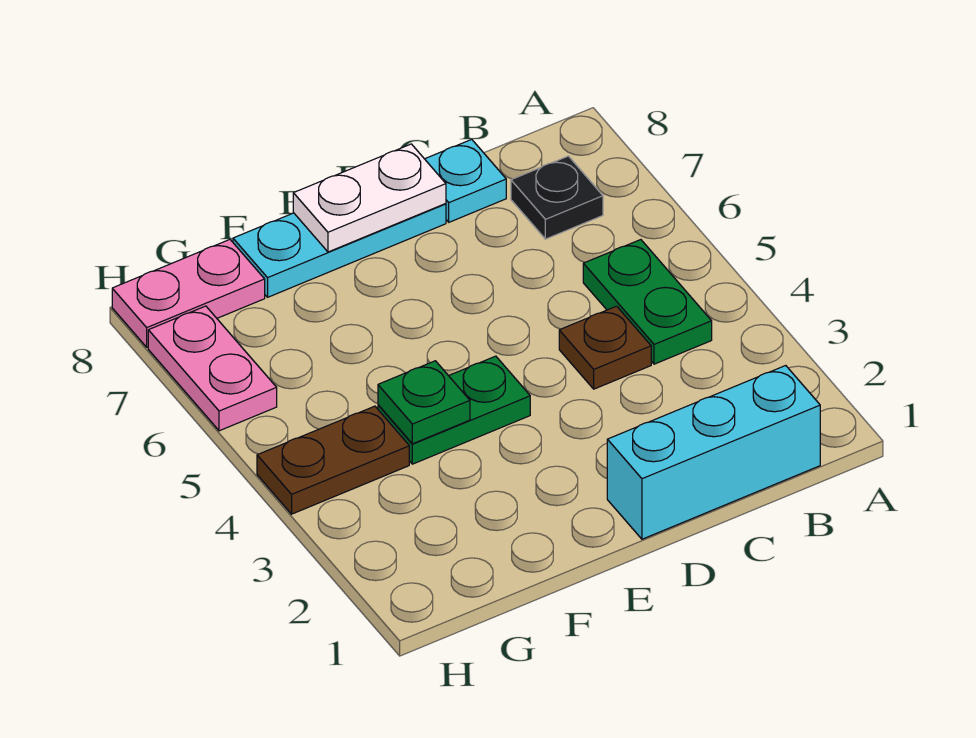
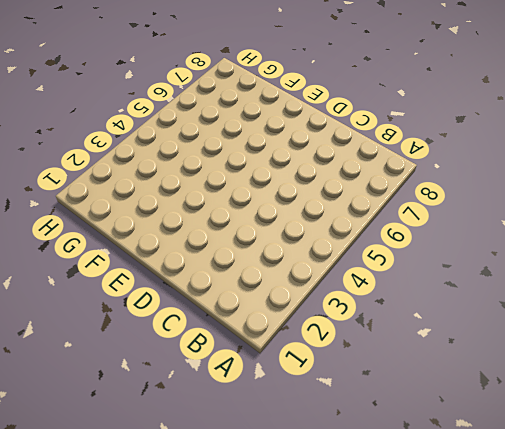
none -> cyan brick B1:D1 level 1
none -> green plate B4:B5 level 1
none -> black plate B7 level 1

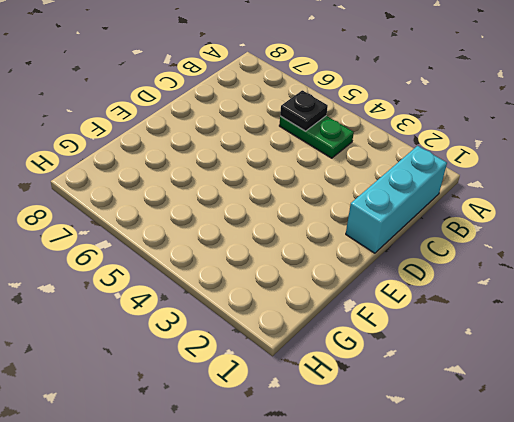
black plate B5 level 2 -> black plate B7 level 1
none -> brown plate C4 level 1
none -> cyan plate C8 level 1
none -> cyan plate D8:F8 level 1

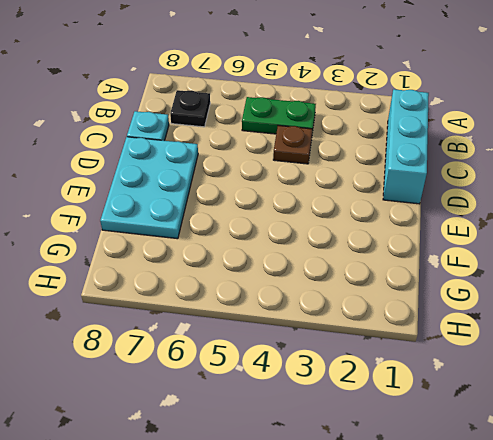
cyan plate D7:F8 level 1 -> cyan plate D8:F8 level 1
none -> green plate E4:F4 level 1
none -> brown plate G4:H4 level 1
none -> pink plate G8:H8 level 1

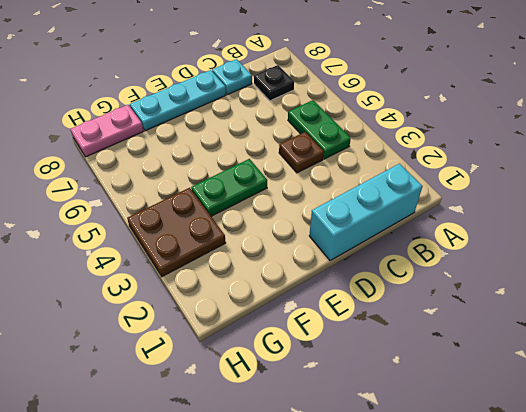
brown plate G3:H4 level 1 -> brown plate G4:H4 level 1
none -> pink plate H6:H7 level 1
none -> white plate D8:E8 level 2
none -> green plate F4 level 2

